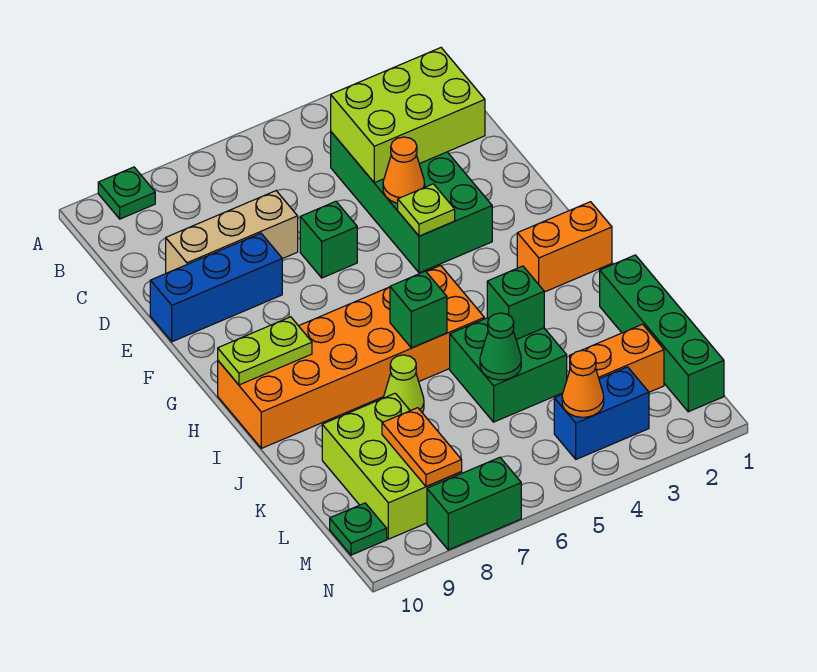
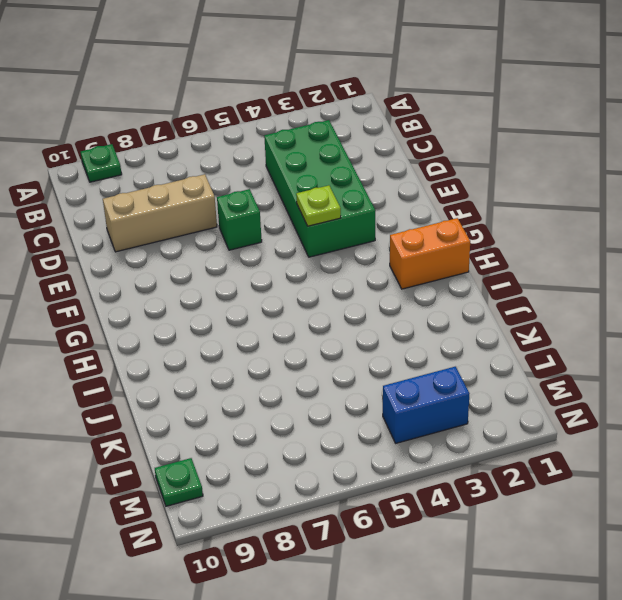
none -> blue brick E8:E10 level 1
none -> orange brick H5:I10 level 1
none -> green brick J1:M1 level 1

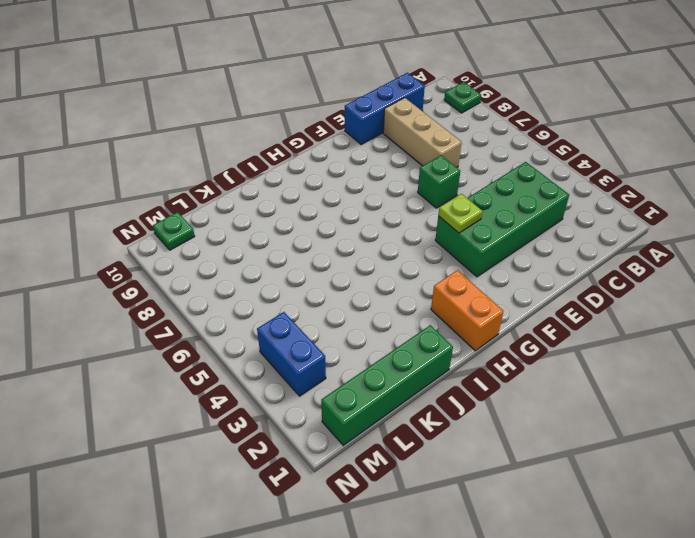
blue brick C10:E10 level 1 -> blue brick E8:E10 level 1
none -> orange brick H5:I10 level 1
none -> green brick J4:K5 level 1
none -> lime cone J7 level 1

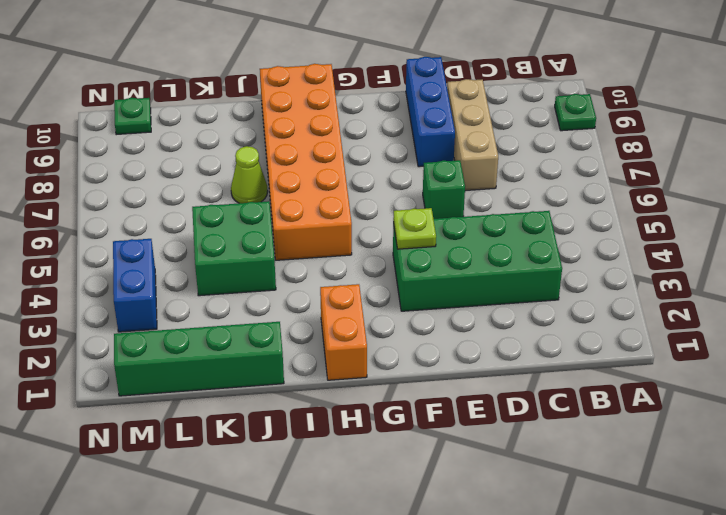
none -> lime brick K8:M9 level 1
none -> orange brick L2:L3 level 1
none -> green brick N7:N8 level 1

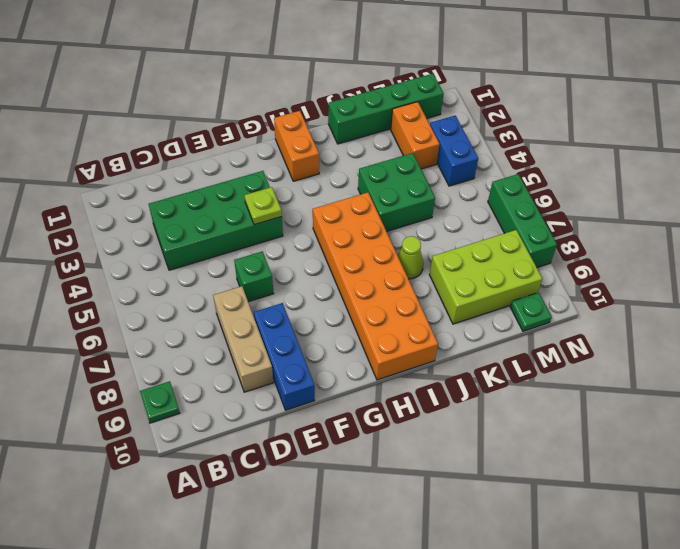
green brick N6:N8 level 1 -> green brick N7:N8 level 1
none -> lime brick C2:D4 level 2
none -> orange cone E4 level 2
none -> lime plate H9:H10 level 2

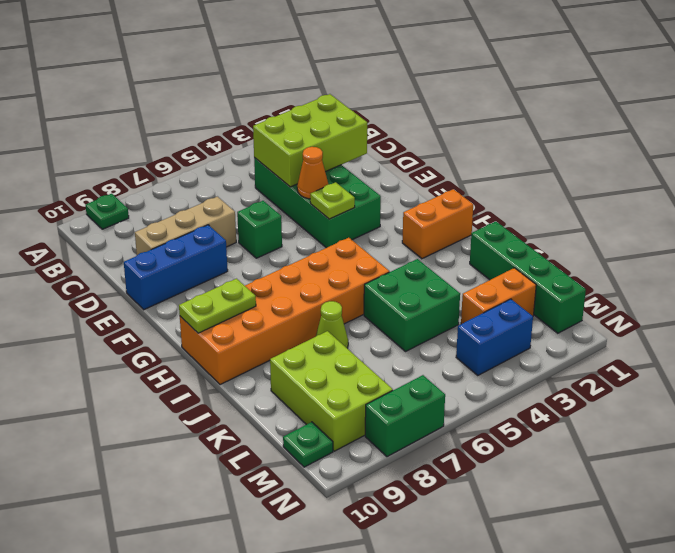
none -> green brick I6 level 2
none -> green brick J4 level 2
none -> green cone K5 level 2

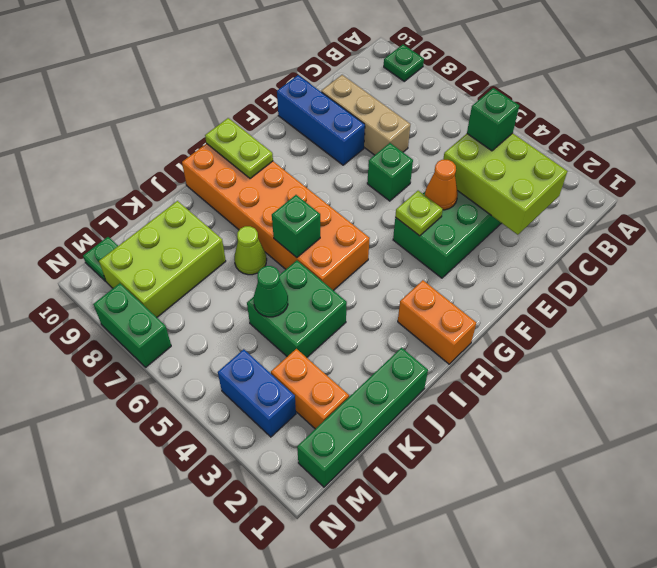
green brick C4 level 3 -> green brick J4 level 2
none -> orange plate L8:M8 level 2
none -> orange cone M4 level 2

